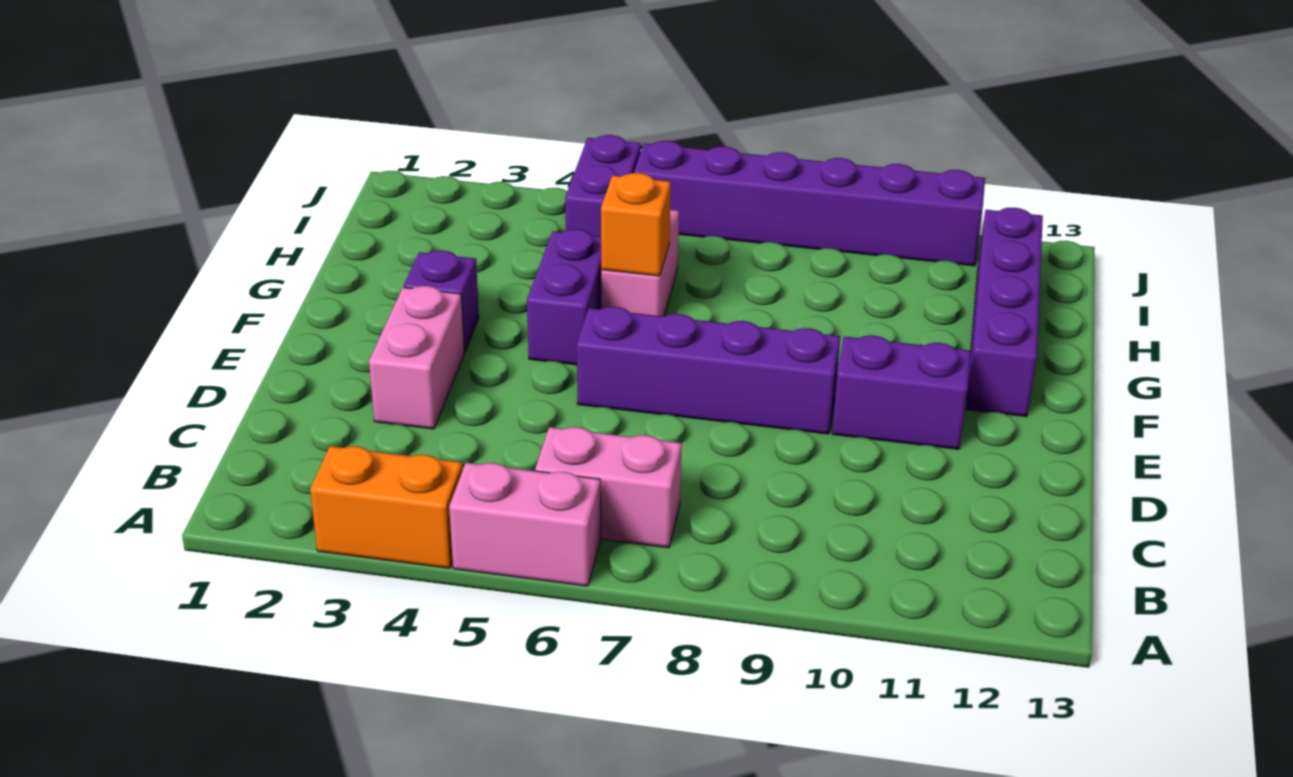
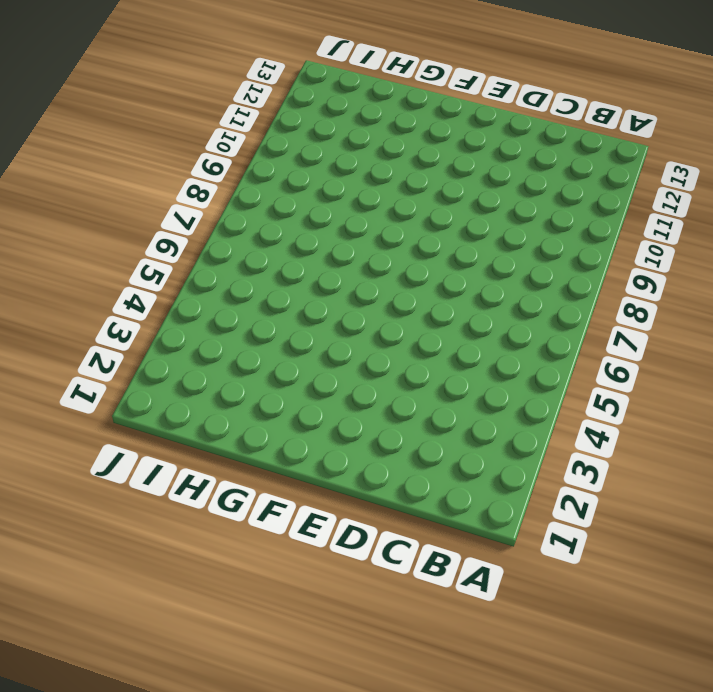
none -> orange brick A3:A4 level 1
none -> pink brick A5:A6 level 1
none -> pink brick B6:B7 level 1

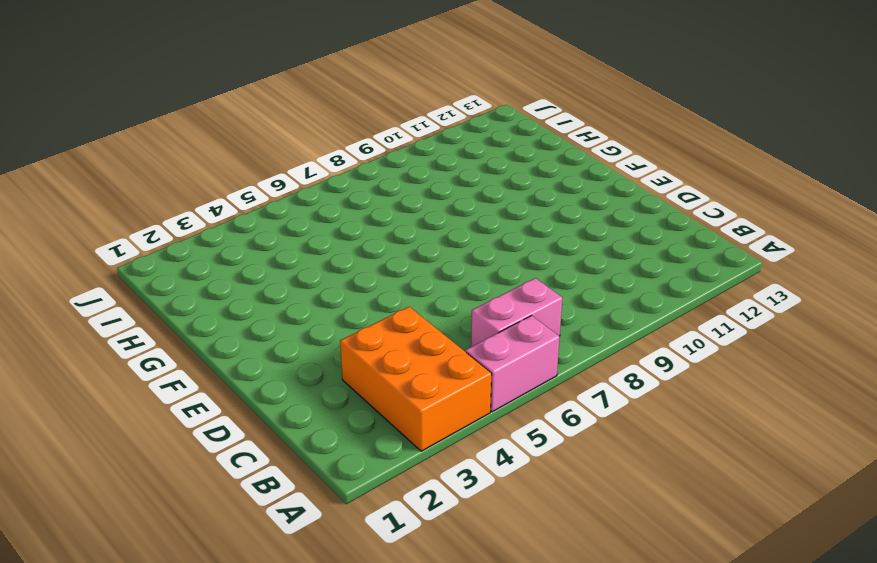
orange brick A3:C4 level 1 -> orange brick A3:A4 level 1
none -> pink brick D3:E3 level 1
none -> purple brick E6:E9 level 1
none -> purple brick E10:E11 level 1

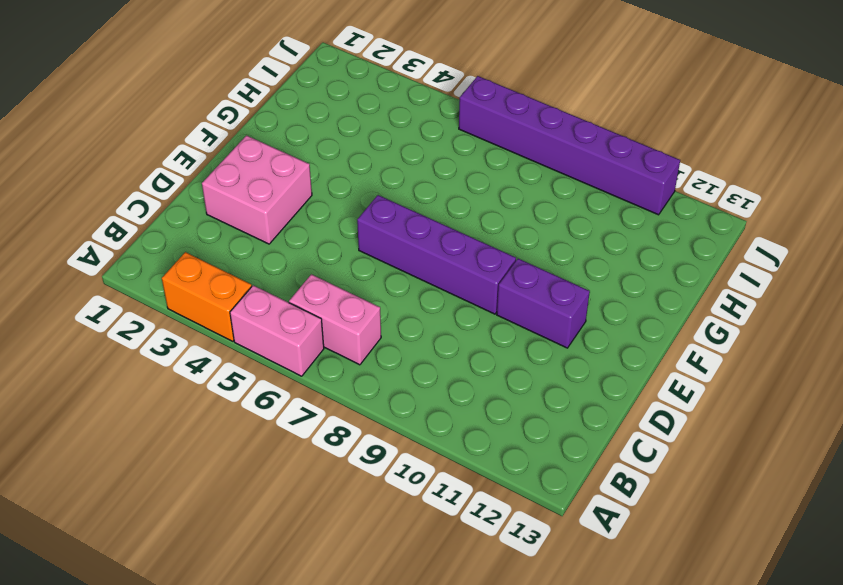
pink brick D2:E3 level 1 -> pink brick D3:E3 level 1
none -> purple brick F3 level 1
none -> purple brick F5:G5 level 1
none -> purple brick F12:I12 level 1

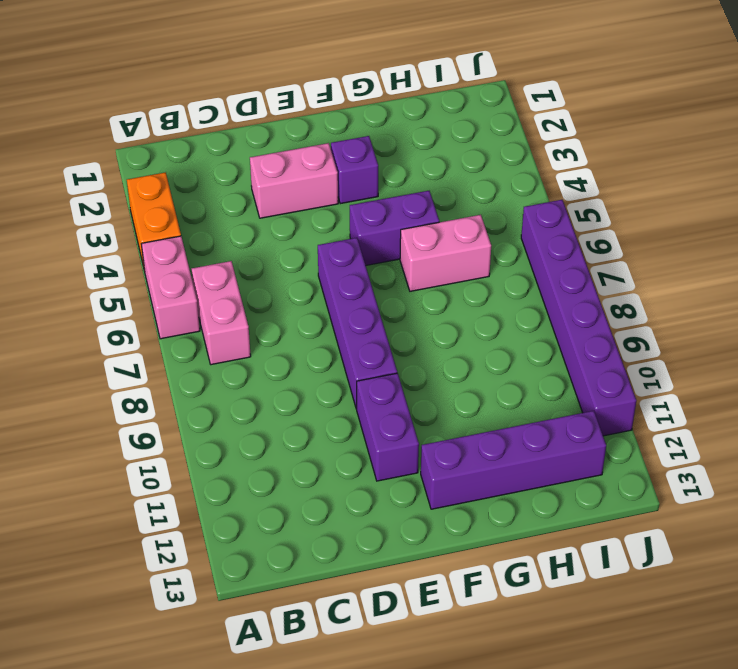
none -> purple brick I5:J5 level 1
none -> orange brick G6 level 2

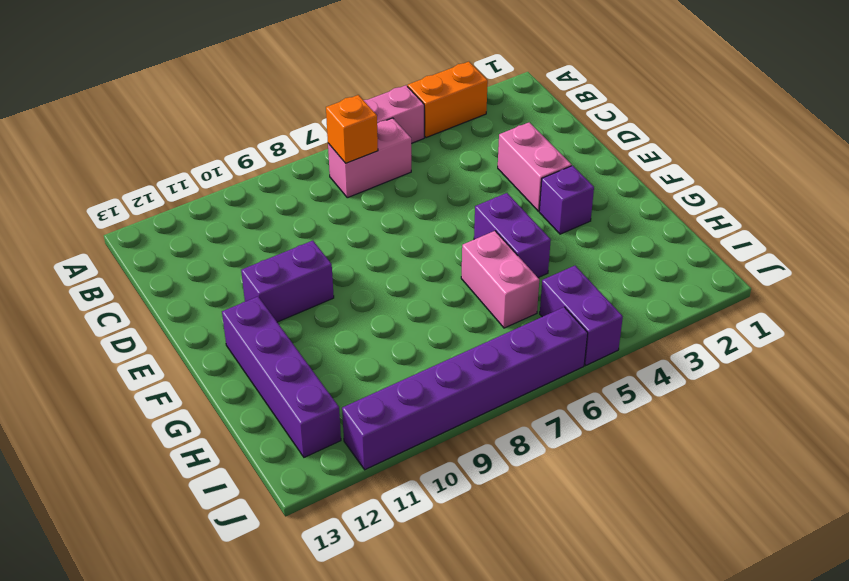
orange brick B7 level 2 -> orange brick G6 level 2
none -> purple brick E6:E9 level 1

